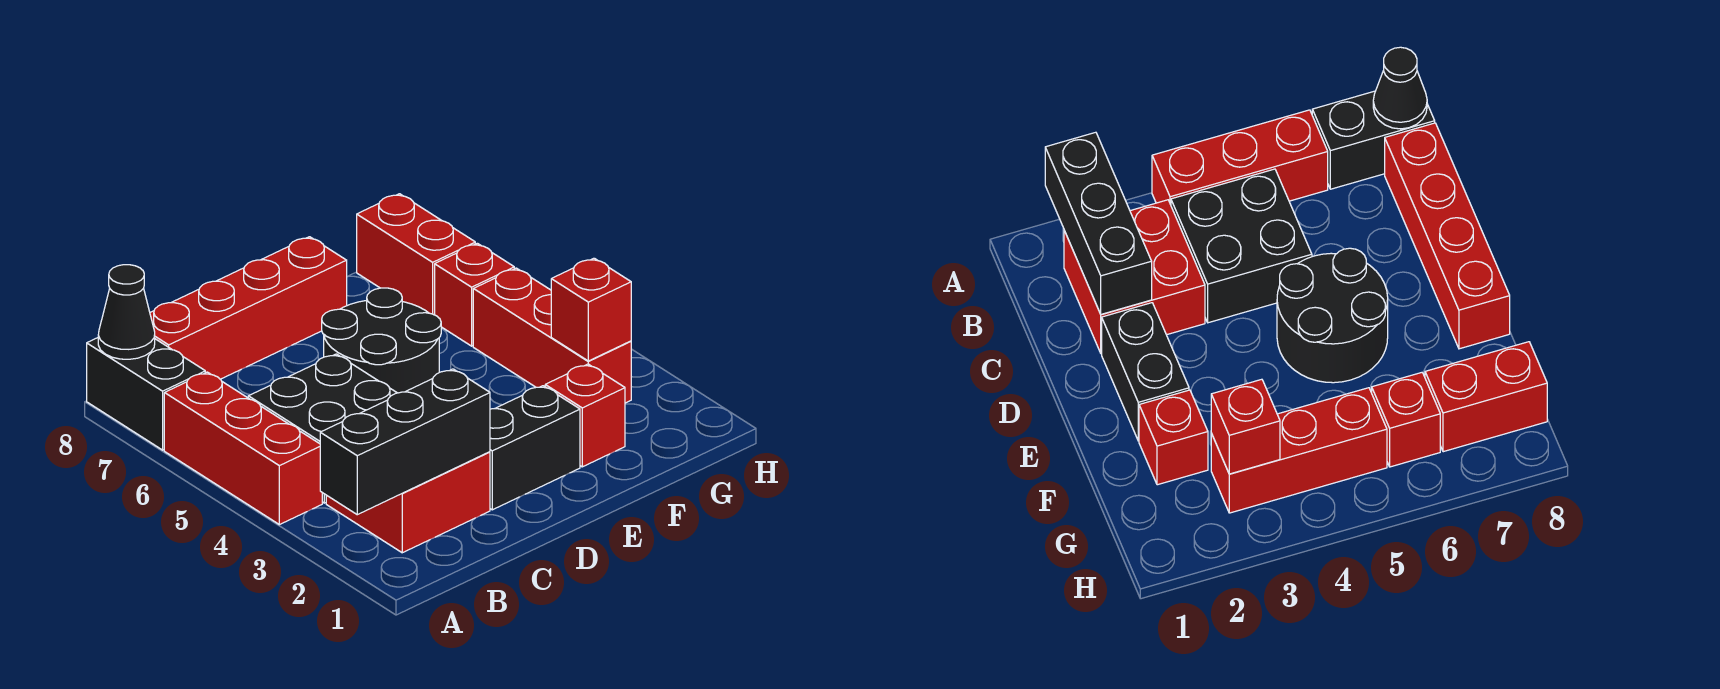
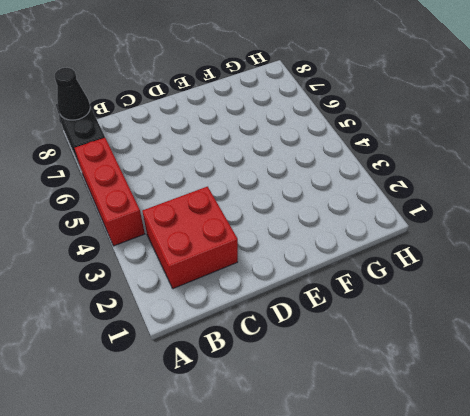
none -> black brick B4:C5 level 1
none -> red brick B8:E8 level 1
none -> black brick D2:E2 level 1

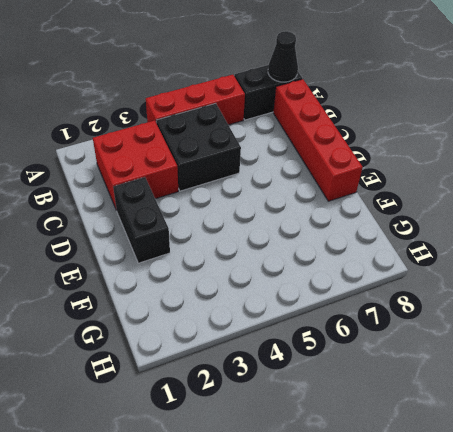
none -> black round brick D5:E6 level 1
none -> red brick F2 level 1
none -> red brick G3:G5 level 1

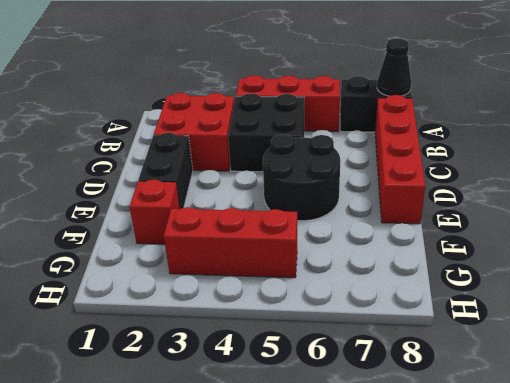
none -> red brick G6 level 1
none -> red brick G7:G8 level 1
none -> black brick A2:C2 level 2

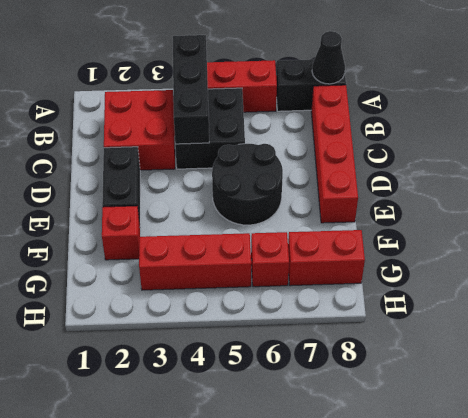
black brick A4:C4 level 2 -> black brick A2:C2 level 2
none -> red brick G3 level 2

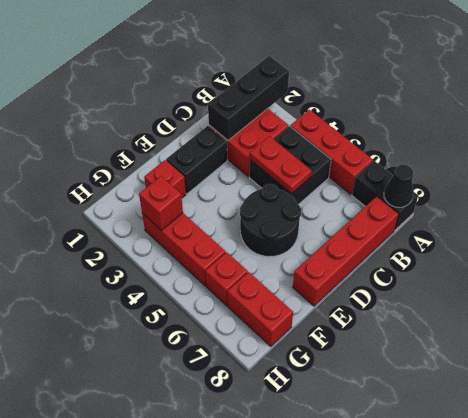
red plate C4:C5 level 2 -> none

